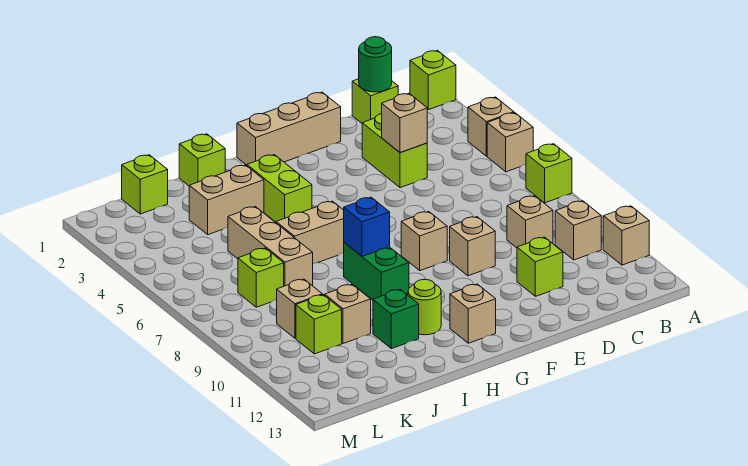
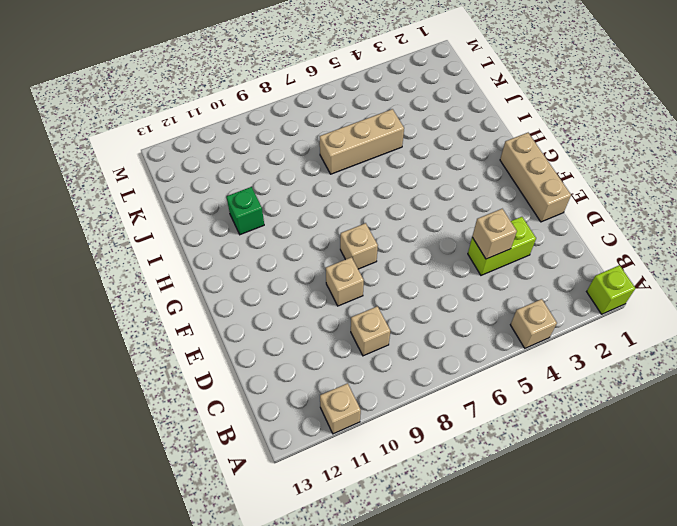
none -> tan brick A5 level 1
none -> lime brick A7 level 1
none -> tan brick B10 level 1
none -> lime brick C1 level 1

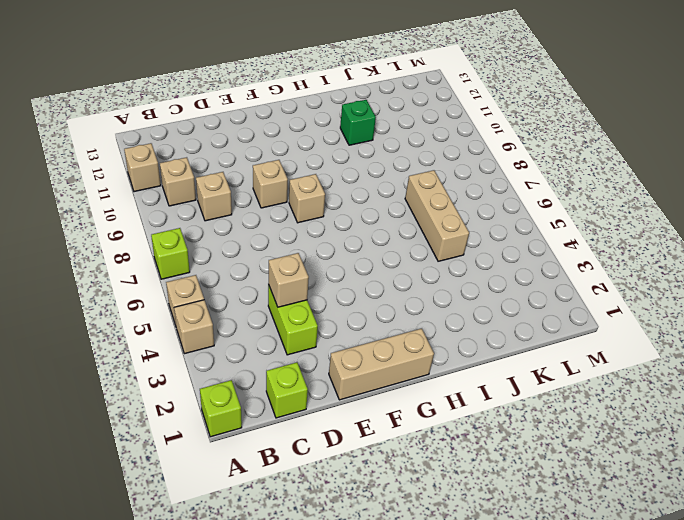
none -> lime brick D11 level 1
none -> tan brick G12 level 1
none -> lime brick H3:H4 level 1
none -> tan brick H6:I6 level 1

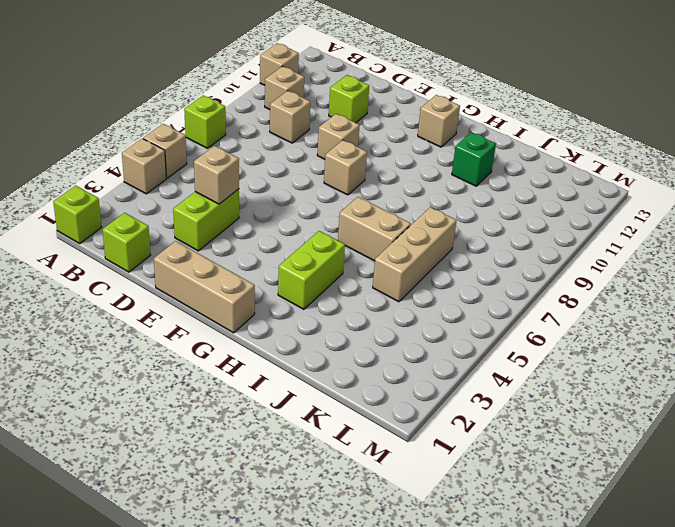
none -> green brick H8:H9 level 1
none -> lime round brick H11 level 1
none -> lime brick I1 level 1
none -> tan brick I3:J3 level 1

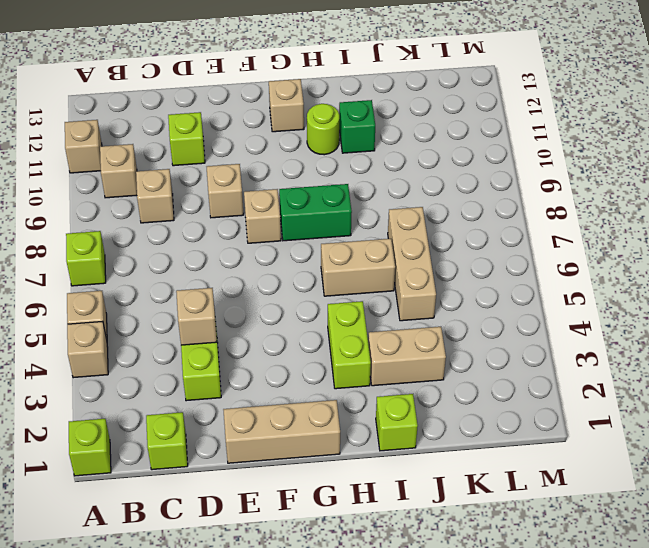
green brick G8:H8 level 1 -> green brick H8:H9 level 1
none -> tan brick J10 level 1
none -> lime brick K1 level 1
none -> lime brick K7 level 1
none -> tan brick K9 level 1

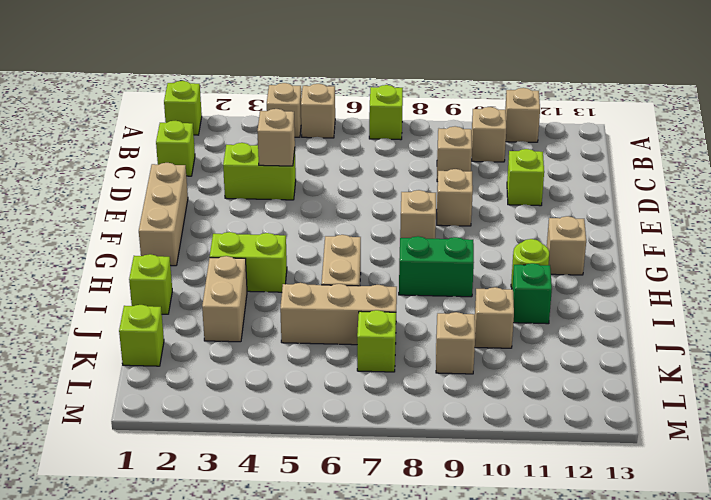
none -> lime brick K10 level 1
none -> green round brick C1 level 2
none -> blue brick H8 level 2

